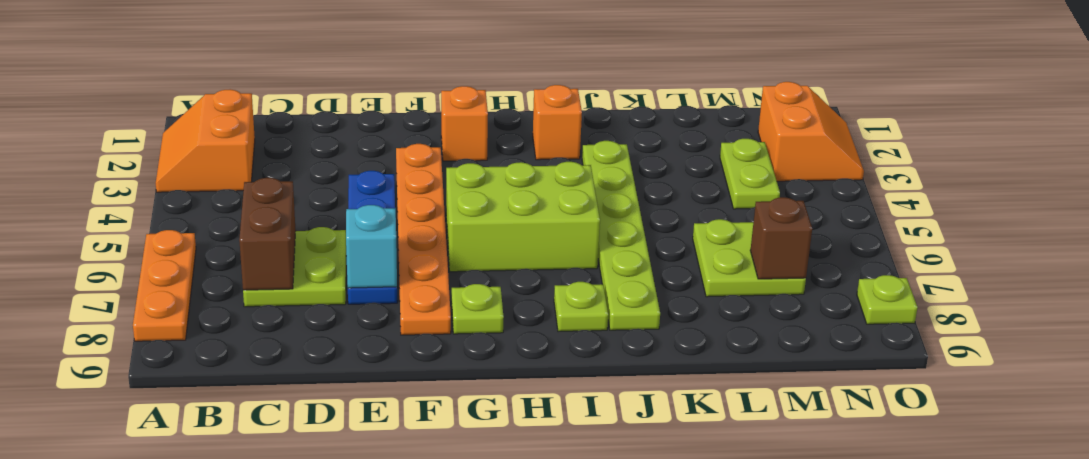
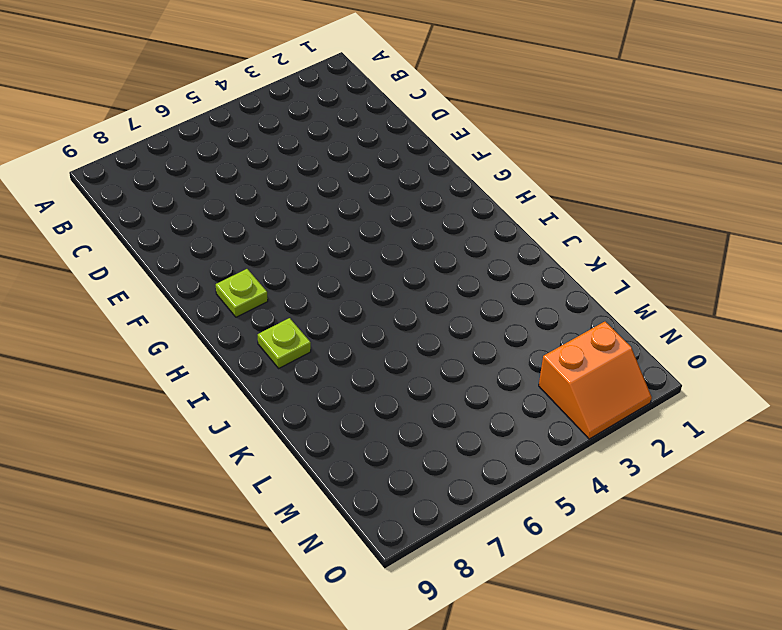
none -> orange slope A2:B3 level 1 top B
none -> orange plate A6:A8 level 1
none -> lime plate C6:D7 level 1

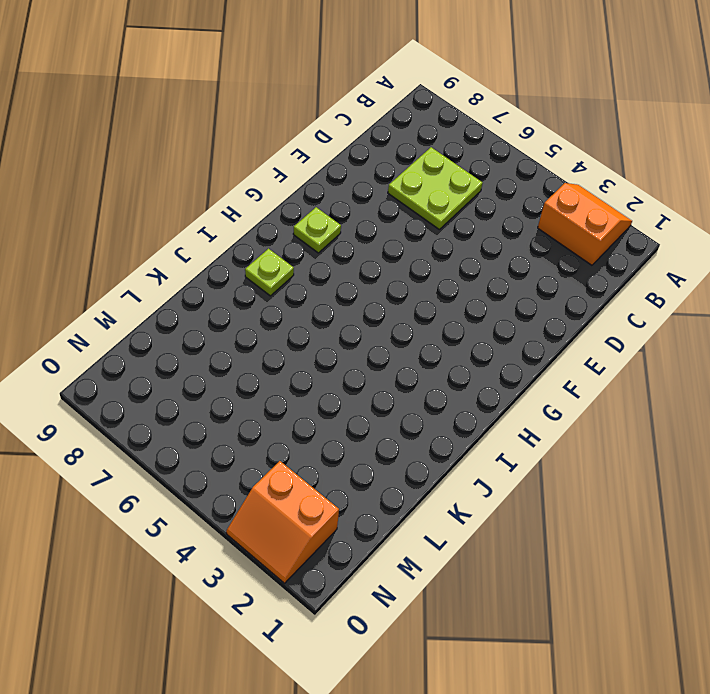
none -> orange plate A6:A8 level 1
none -> blue plate E4:E7 level 1
none -> orange plate F3:F8 level 1

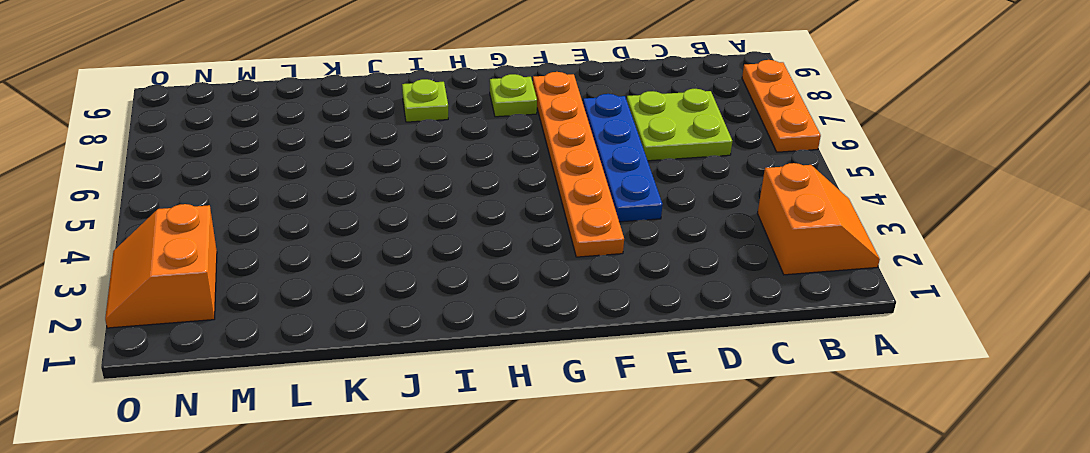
none -> orange brick G2 level 1
none -> lime brick G5:I6 level 1
none -> orange brick I2 level 1

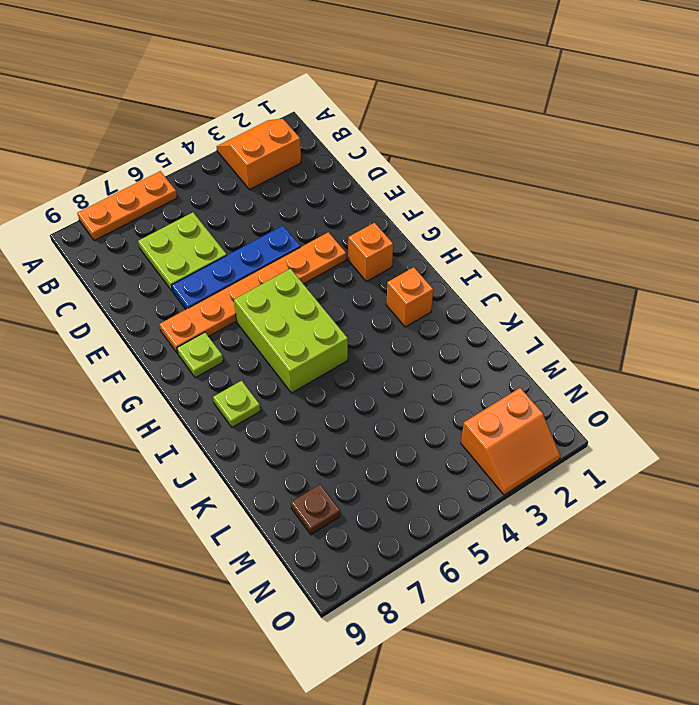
brown plate M8 level 1 -> none
none -> lime plate J3:J8 level 1
none -> lime plate L6:M7 level 1
none -> lime plate M3:M4 level 1

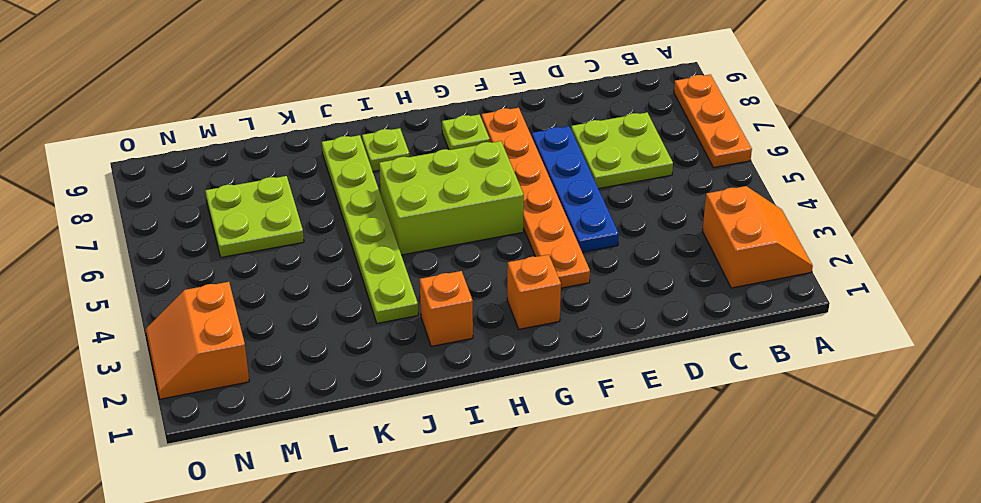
none -> lime plate M3:M4 level 1
none -> lime plate O8 level 1
none -> brown brick C6:C7 level 2

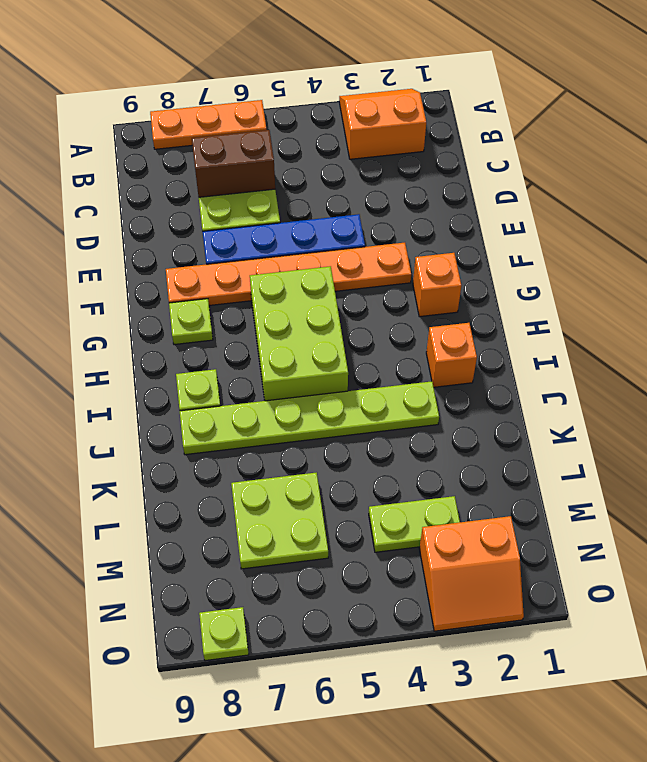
none -> cyan brick E7 level 2
none -> brown brick M7 level 2

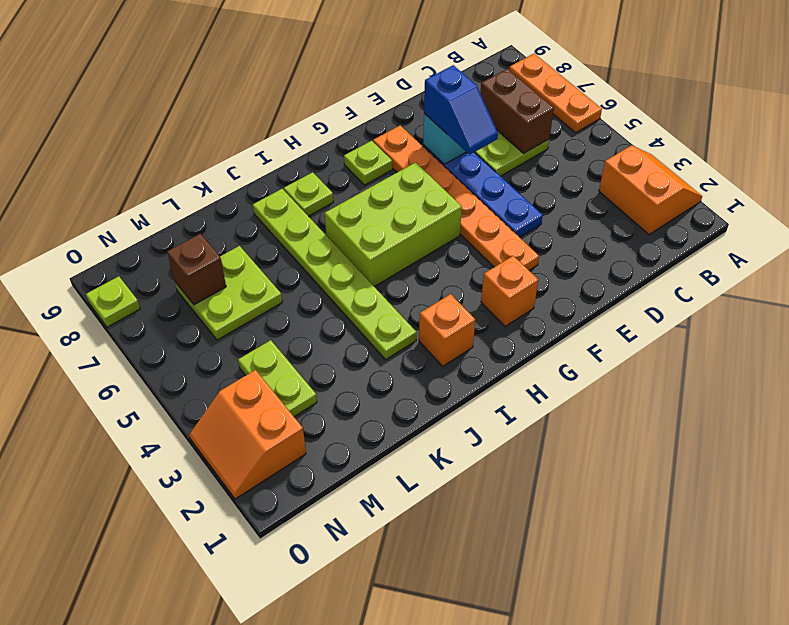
blue slope E6:E7 level 3 top 7 -> none

